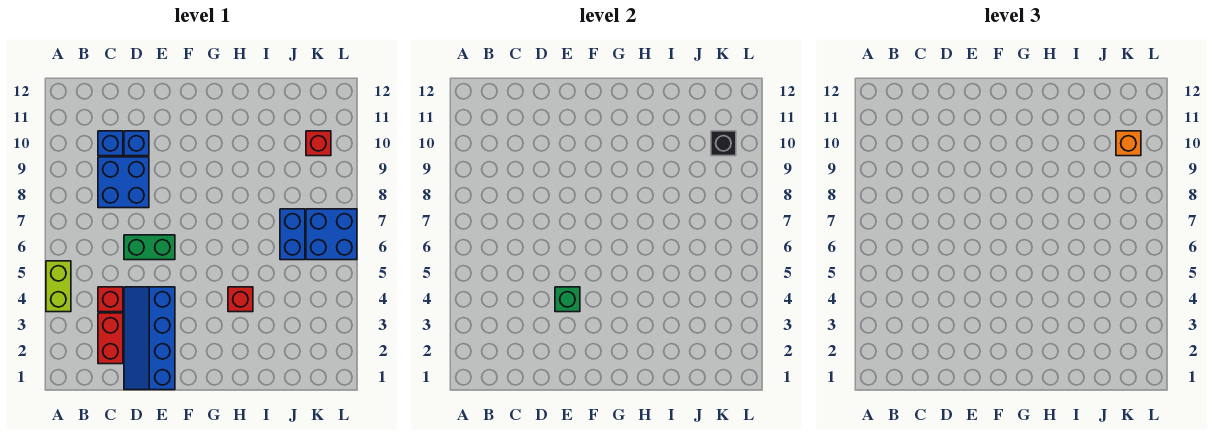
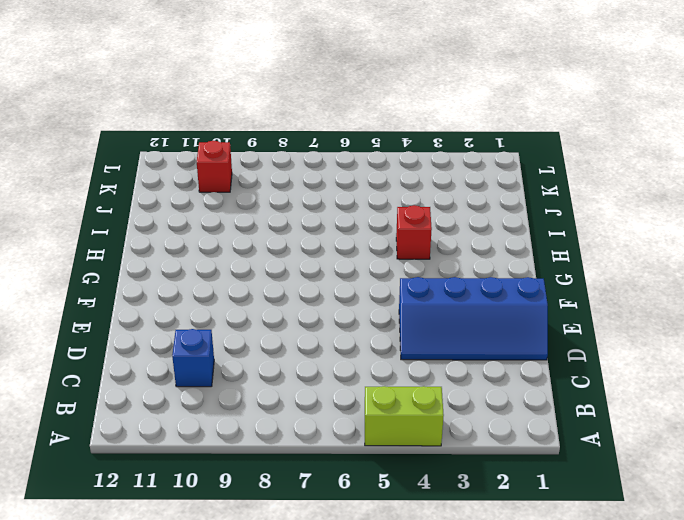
none -> red brick C2:C3 level 1
none -> red brick C4 level 1
none -> blue brick C8:D9 level 1

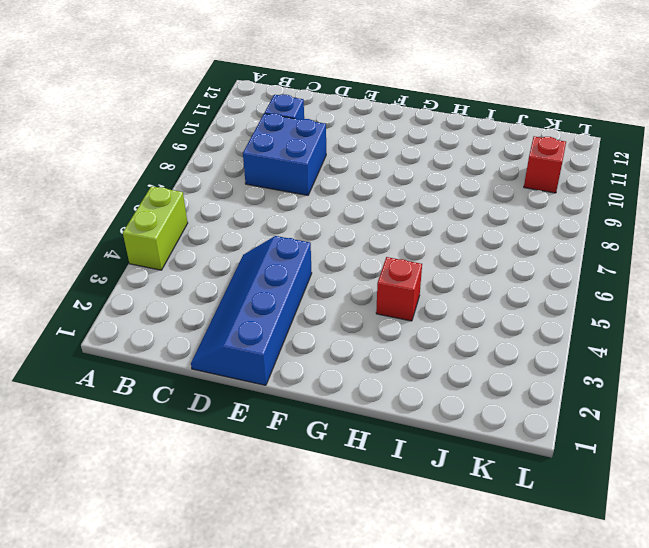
none -> red brick C2:C3 level 1
none -> red brick C4 level 1
none -> green brick D6:E6 level 1

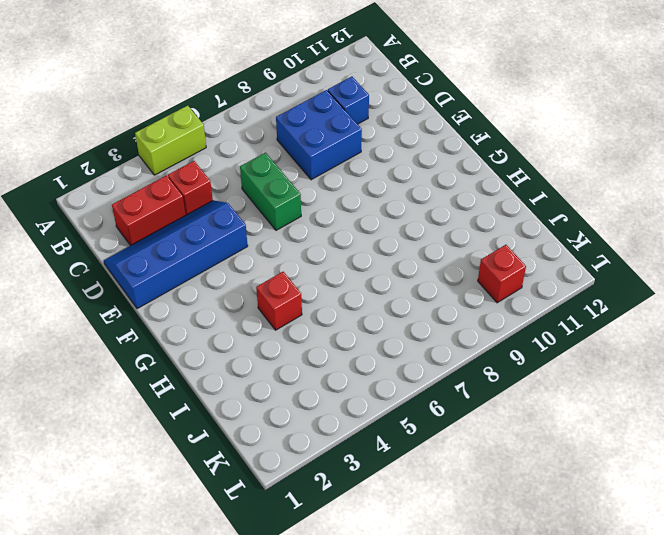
none -> blue brick D10 level 1
none -> blue brick J6:J7 level 1
none -> blue brick K6:L7 level 1

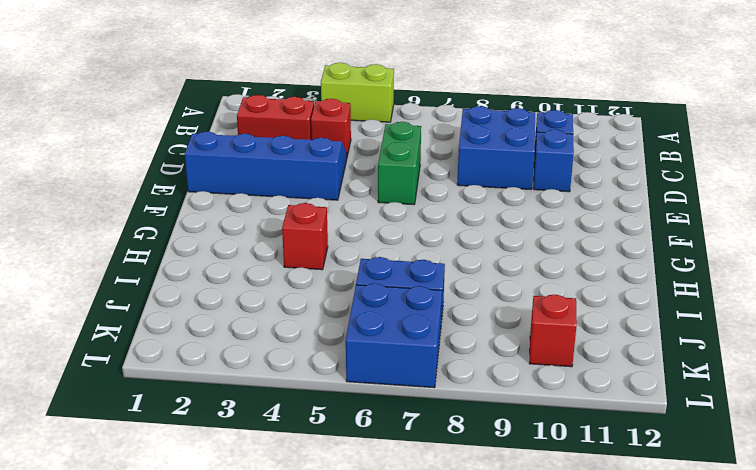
none -> green brick E4 level 2
none -> black brick K10 level 2
none -> orange brick K10 level 3

